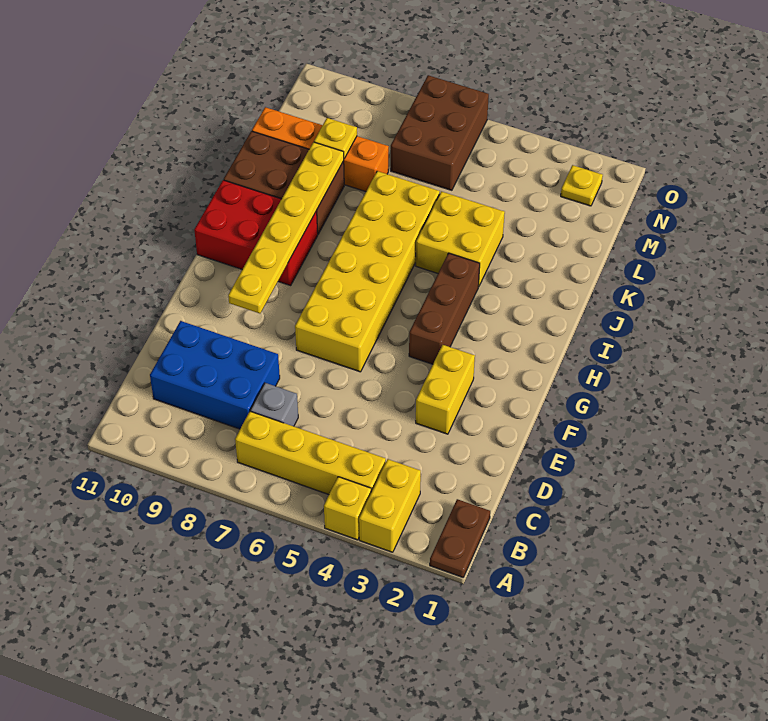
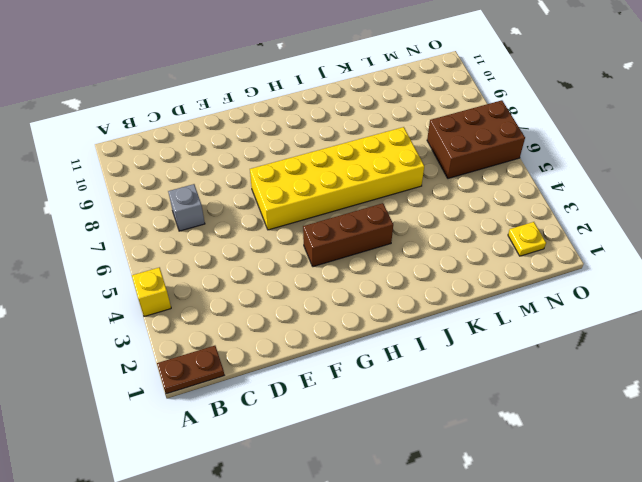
none -> yellow brick A3:B3 level 1
none -> yellow brick B4:B7 level 1
none -> blue brick C8:D10 level 1

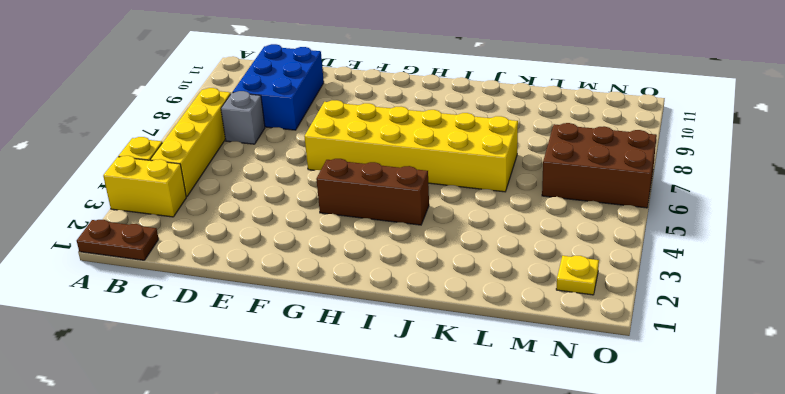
none -> yellow brick E3:F3 level 1
none -> red brick H9:I11 level 1
none -> yellow brick J4:K5 level 1

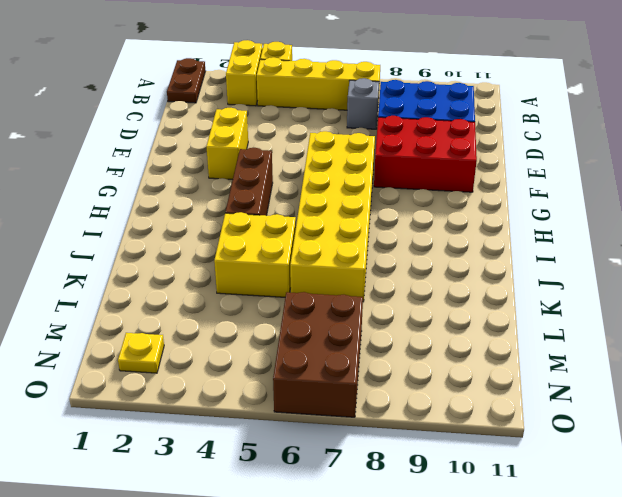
red brick E8:F10 level 1 -> red brick H9:I11 level 1
none -> brown brick J9:K11 level 1
none -> orange brick L8:L11 level 1
none -> yellow plate F9:K9 level 2

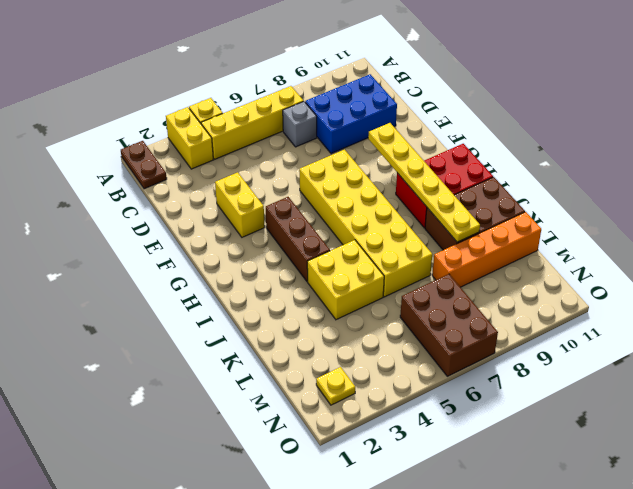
none -> yellow plate L9 level 2

